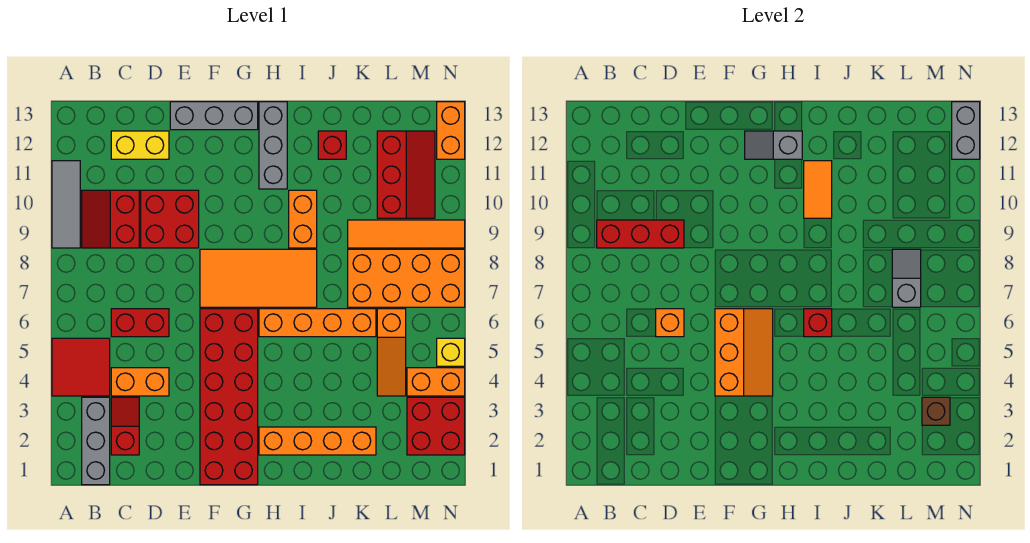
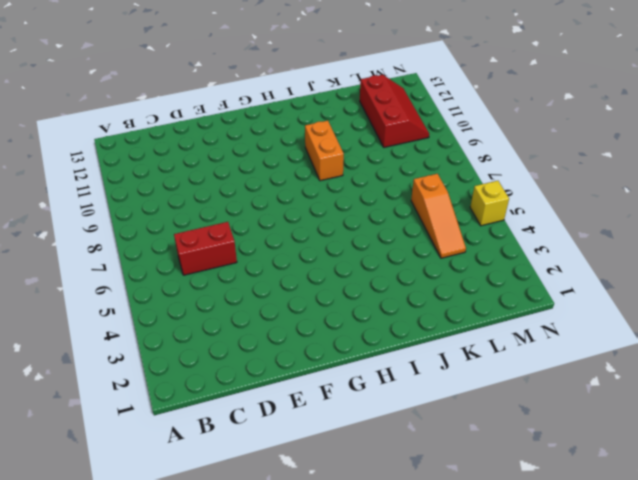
none -> red tile A4:B5 level 1
none -> grey tile A9:A11 level 1
none -> grey brick B1:B3 level 1
none -> red slope B9:C10 level 1 top C

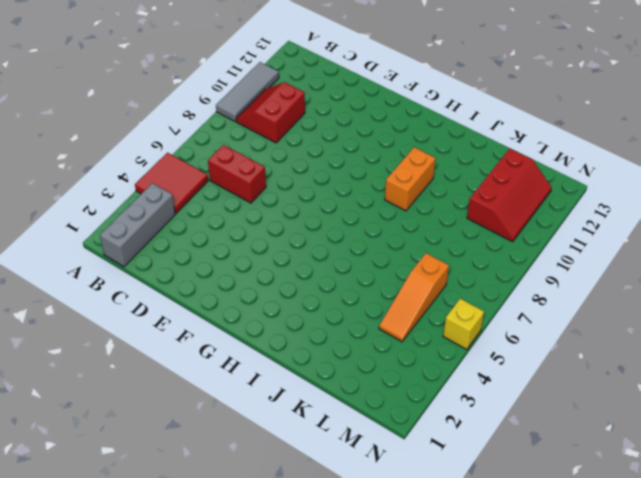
none -> red slope C2:C3 level 1 top 2
none -> orange brick C4:D4 level 1
none -> yellow brick C12:D12 level 1
none -> red brick D9:E10 level 1

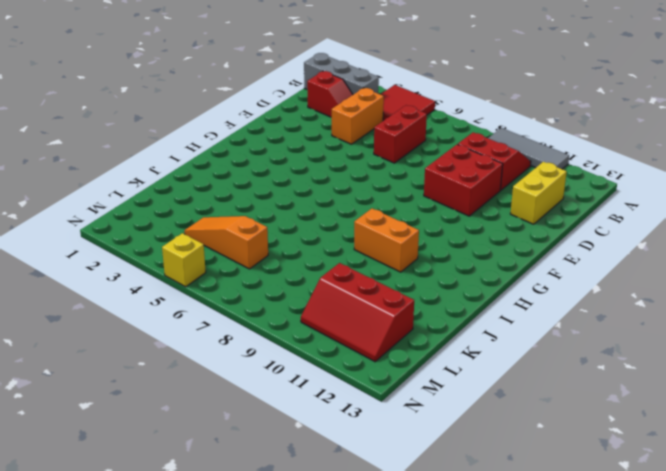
none -> grey brick E13:G13 level 1
none -> red brick F1:G6 level 1
none -> orange tile F7:I8 level 1
none -> orange brick H2:K2 level 1

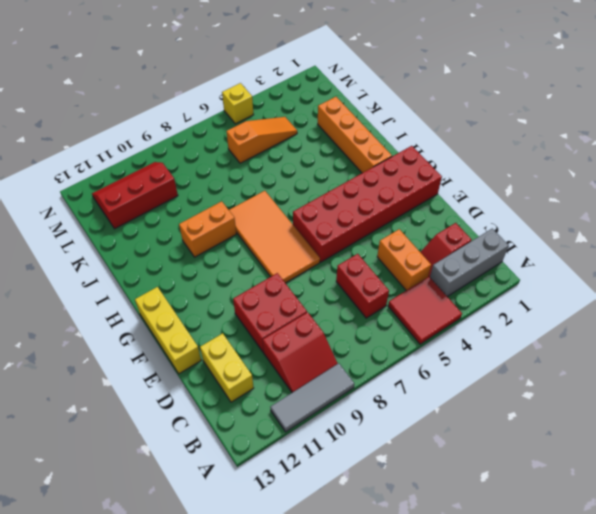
yellow brick E13:G13 level 1 -> grey brick E13:G13 level 1
none -> orange brick H6:K6 level 1
none -> grey brick H11:H13 level 1
none -> red brick J12 level 1
none -> orange brick K7:N8 level 1

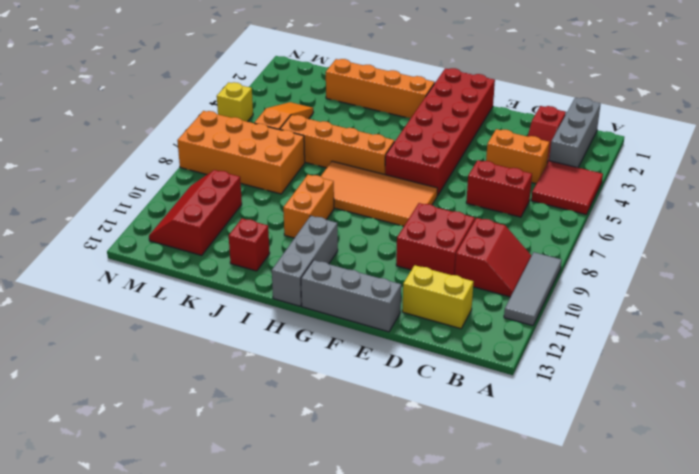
none -> orange tile K9:N9 level 1
none -> red brick M2:N3 level 1
none -> orange brick M4:N4 level 1
none -> orange brick N12:N13 level 1

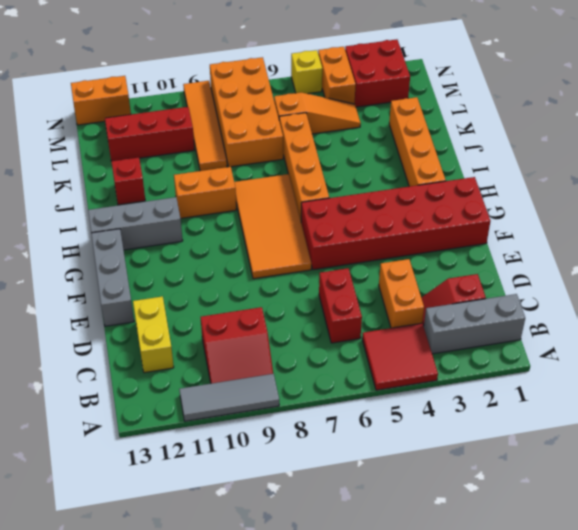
none -> red brick D9:E10 level 1
none -> red brick B9:D9 level 2
none -> orange brick D6 level 2
none -> orange slope F4:G6 level 2 top F

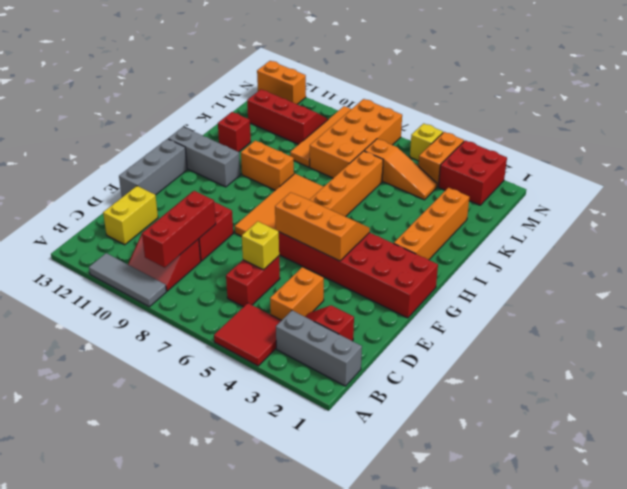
yellow brick D6 level 2 -> orange brick D6 level 2
none -> grey slope G12:H12 level 2 top H
none -> red brick I6 level 2
none -> orange tile I10:I11 level 2
none -> grey slope L7:L8 level 2 top 7

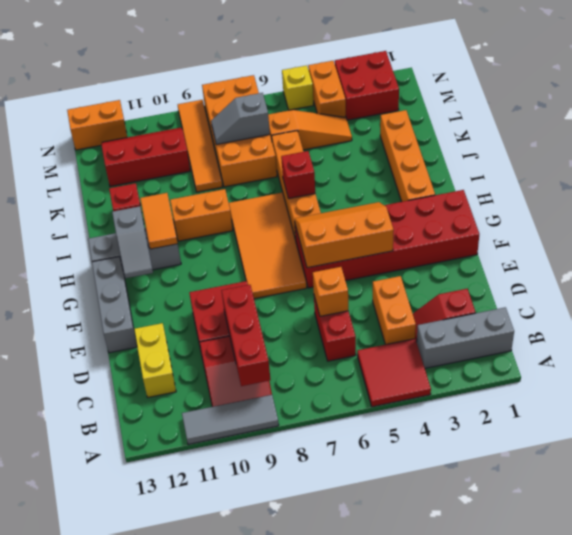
orange tile H11:I11 level 2 -> orange tile I10:I11 level 2
none -> brown brick M3 level 2
none -> grey brick N12:N13 level 2

